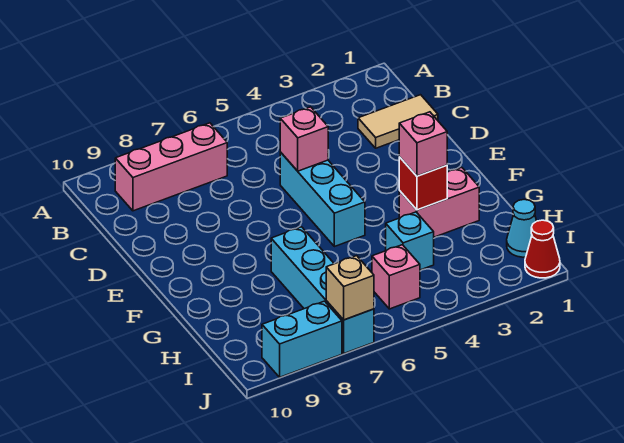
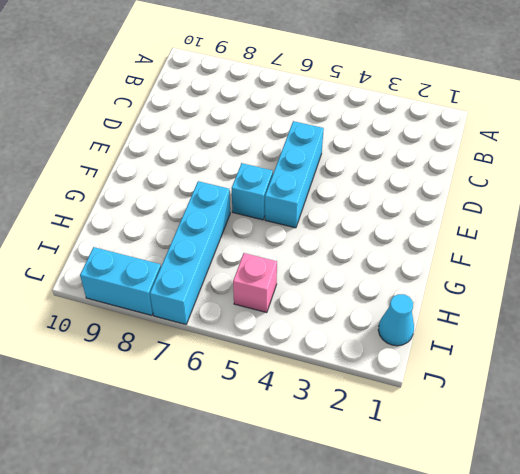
cyan brick F6 level 1 -> cyan brick H4 level 1
none -> pink brick B7:B9 level 1
none -> tan tile C1:C2 level 1
none -> pink brick G2:G3 level 1

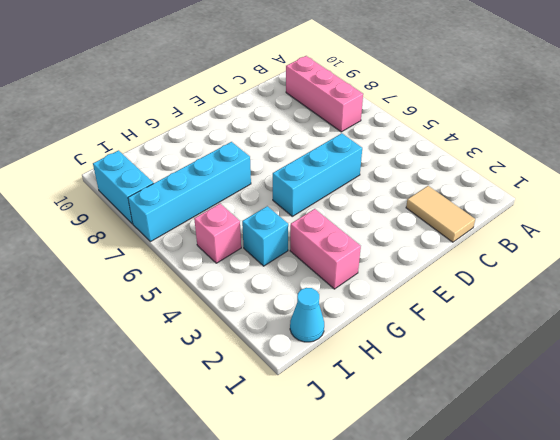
none -> red cone J1 level 1
none -> pink brick D5 level 2
none -> red brick G3 level 2

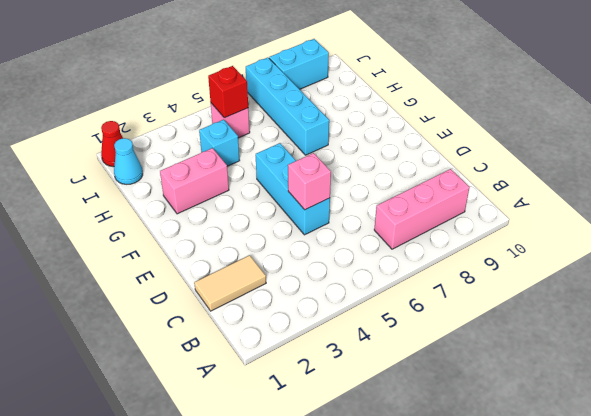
red brick I5 level 2 -> red brick G3 level 2
none -> tan brick J7 level 2
none -> pink brick G3 level 3

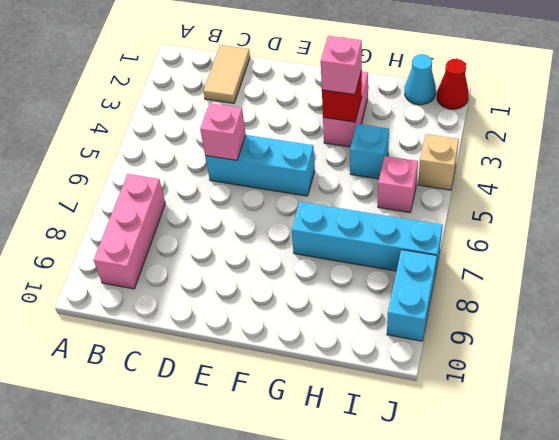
tan brick J4 level 1 -> tan brick J7 level 2

